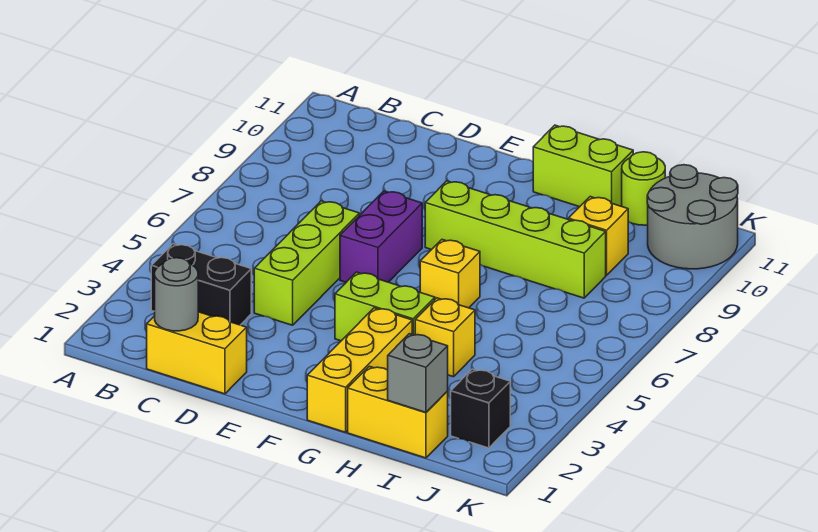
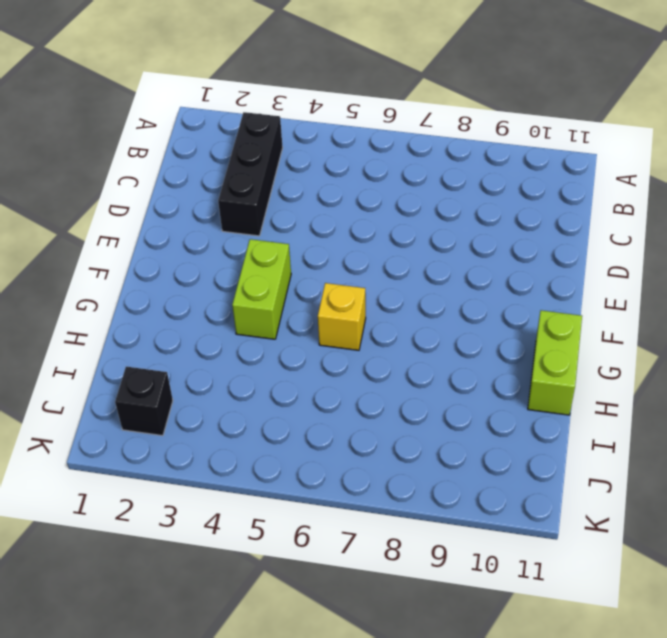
black brick B3:D3 level 1 -> black brick B3:C3 level 1
none -> yellow brick C1:D1 level 1
none -> lime brick D4:D6 level 1
none -> purple brick E6:E7 level 1

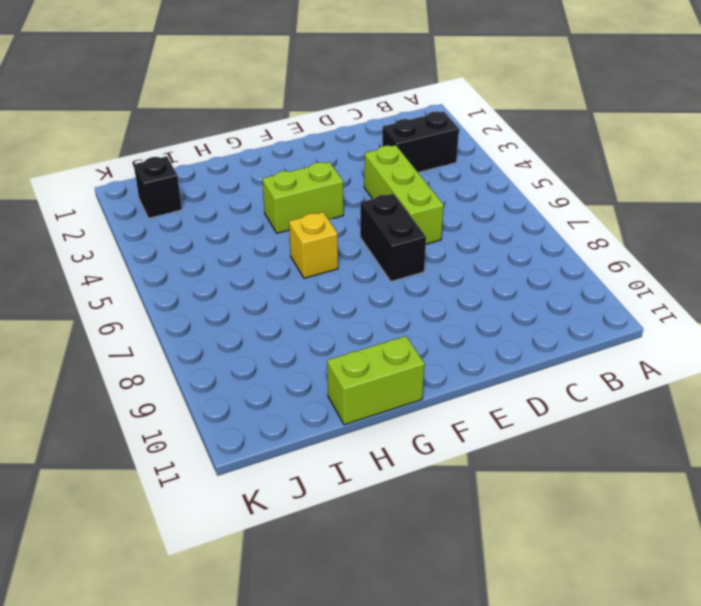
black brick E6:E7 level 1 -> purple brick E6:E7 level 1
none -> yellow brick C1:D1 level 1
none -> lime brick F8:I8 level 1
none -> yellow brick G1:G3 level 1

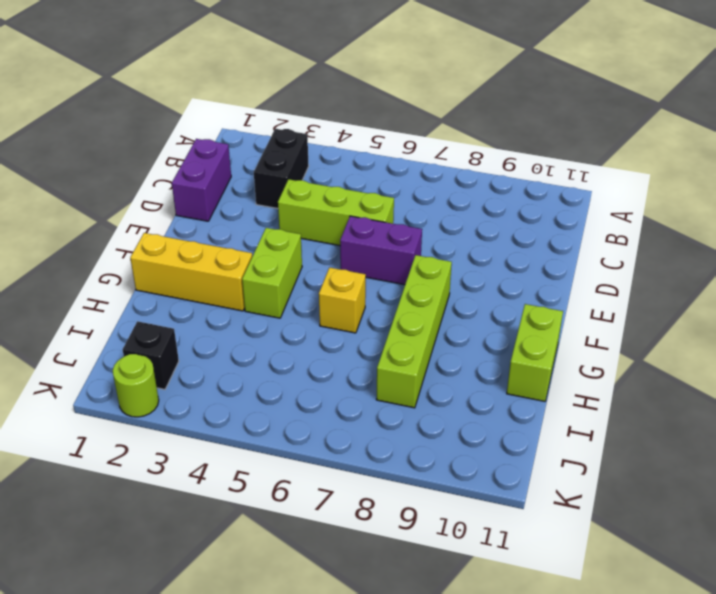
purple brick C1:D1 level 1 -> yellow brick C1:D1 level 1
lime round brick K2 level 1 -> lime round brick I11 level 1
none -> yellow brick H1:I1 level 1
none -> yellow brick H4 level 1
none -> yellow brick I9 level 1

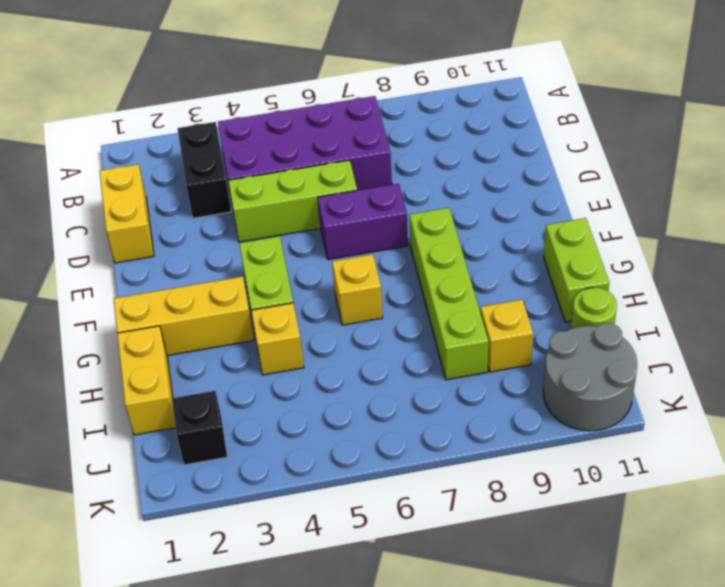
purple brick B4:C7 level 1 -> none
none -> grey round brick C1 level 2
none -> grey brick I1 level 2

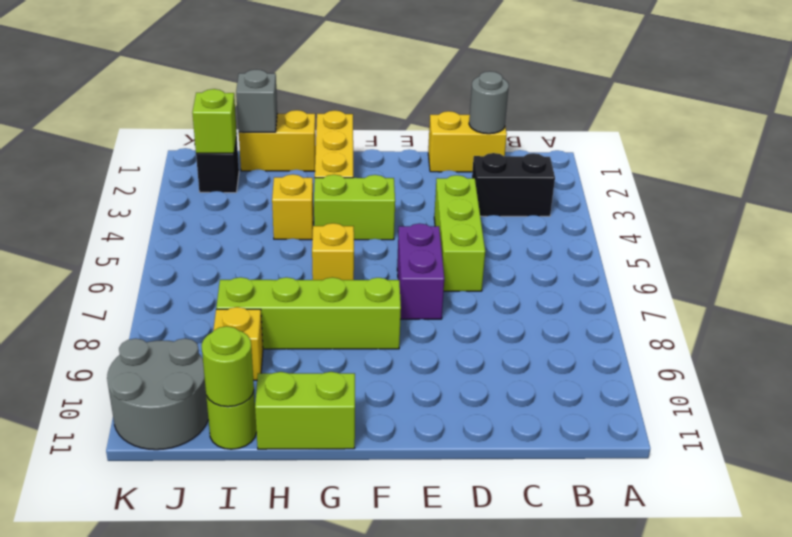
lime round brick I11 level 2 -> none
lime brick J2 level 2 -> none

